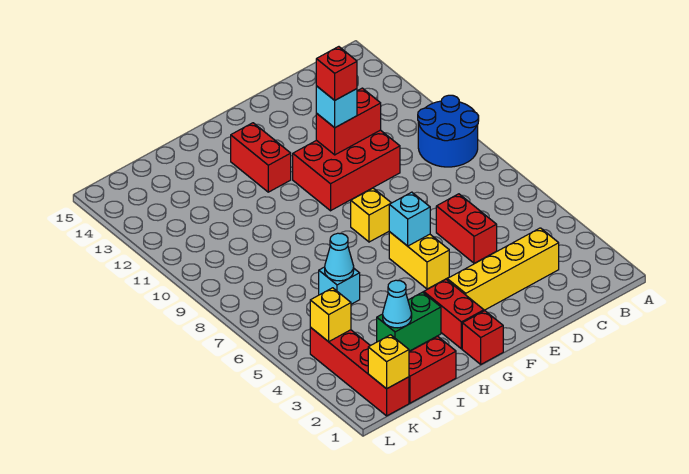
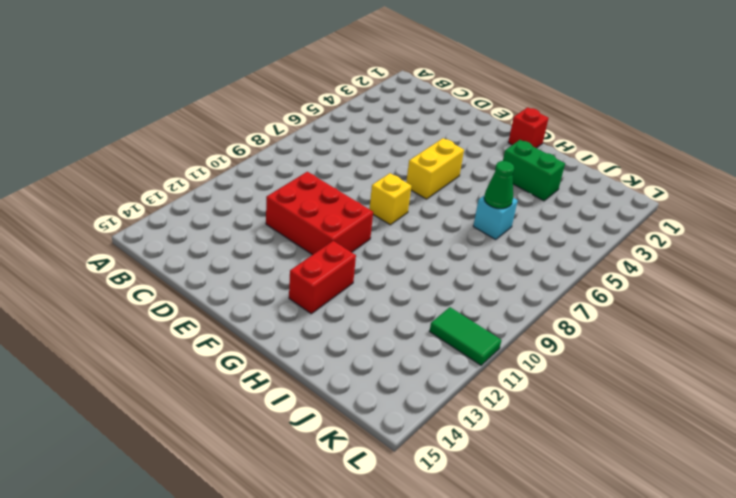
green cone I6 level 2 -> cyan cone I6 level 2
green tile K11:L11 level 1 -> none
none -> blue round brick A9:B10 level 1
none -> yellow brick C3:F3 level 1
none -> red brick D5:D6 level 1

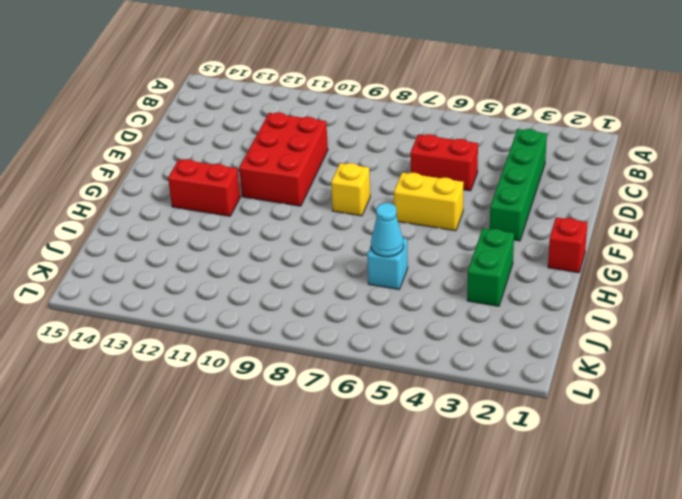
green brick C3:F3 level 1 -> yellow brick C3:F3 level 1
none -> blue round brick A9:B10 level 1
none -> red brick G2:G3 level 1
none -> red brick I1:J1 level 1

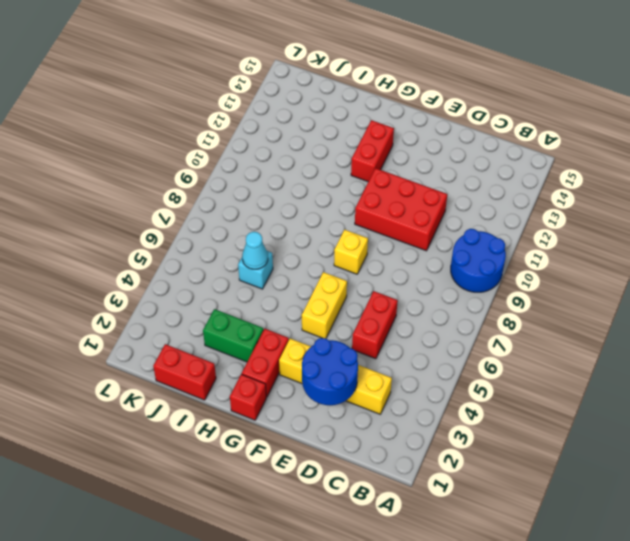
blue round brick D2:E3 level 2 -> none
none -> red brick K1:K4 level 1
none -> red brick D11:E11 level 2
none -> cyan brick F6 level 2

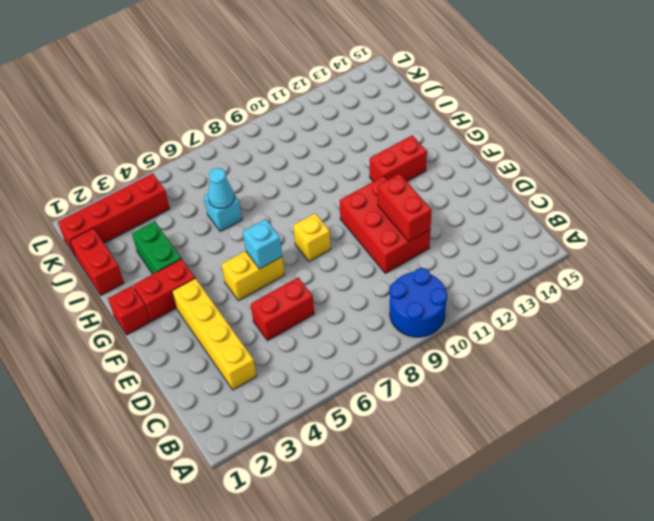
none -> cyan cone I3 level 2
none -> yellow brick K1 level 2
none -> yellow brick K4 level 2

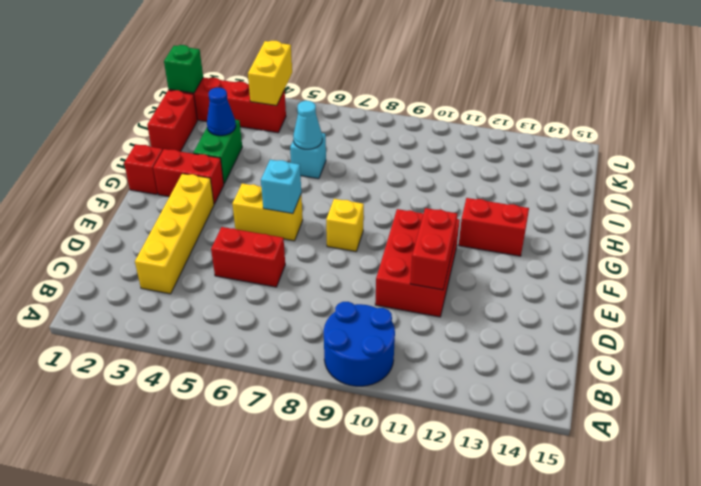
blue cone I3 level 2 -> cyan cone I3 level 2
green brick K1 level 2 -> yellow brick K1 level 2
yellow brick K4:L4 level 2 -> yellow brick K4 level 2
none -> cyan brick E11 level 3
none -> red brick E11 level 4

